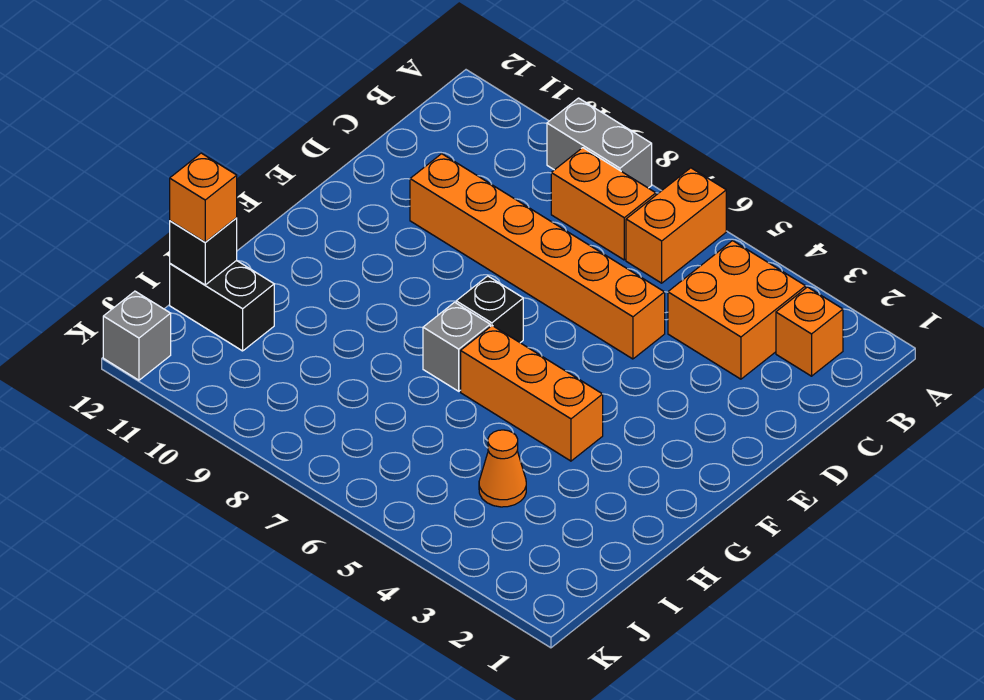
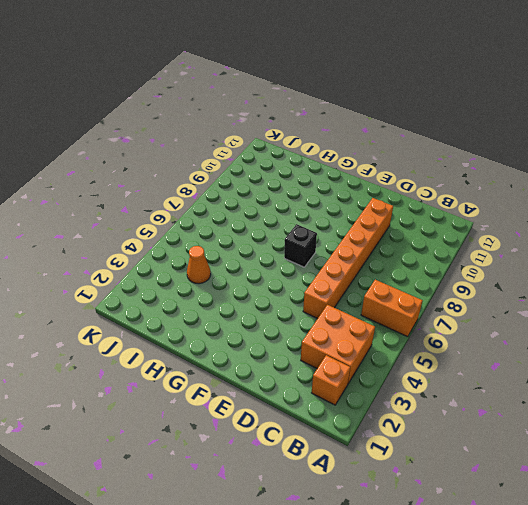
none -> grey brick A8:A9 level 1
none -> orange brick B7:B8 level 1
none -> orange brick G4:G6 level 1

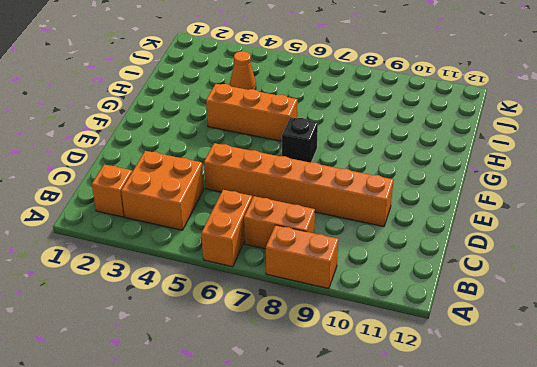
orange brick A8:A9 level 1 -> grey brick A8:A9 level 1
none -> grey brick G7 level 1
none -> black brick I11:I12 level 1
none -> grey brick K12 level 1

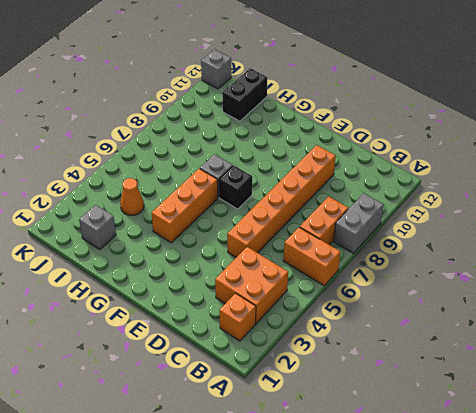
grey brick I2 level 1 -> none
none -> black brick I12 level 2
none -> orange brick I12 level 3

